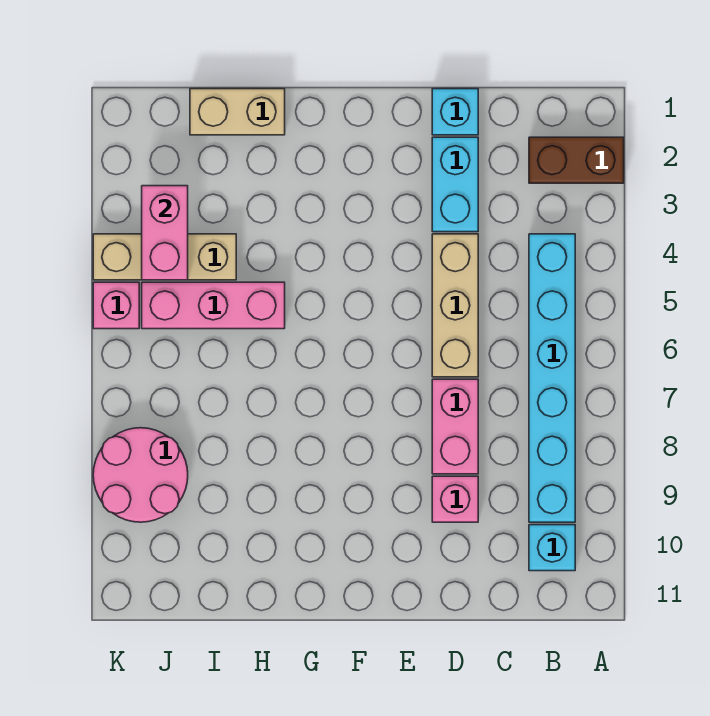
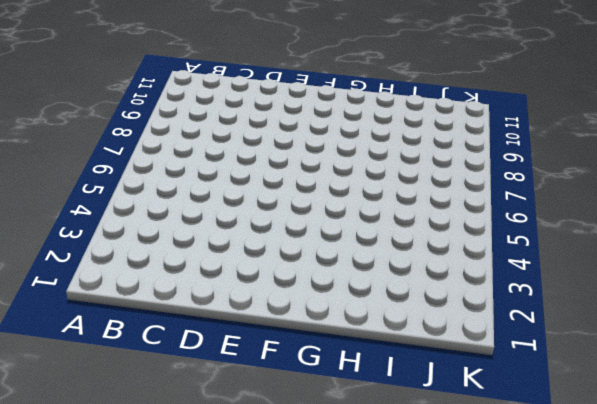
none -> brown brick A2:B2 level 1
none -> cyan brick B4:B9 level 1
none -> cyan brick B10 level 1

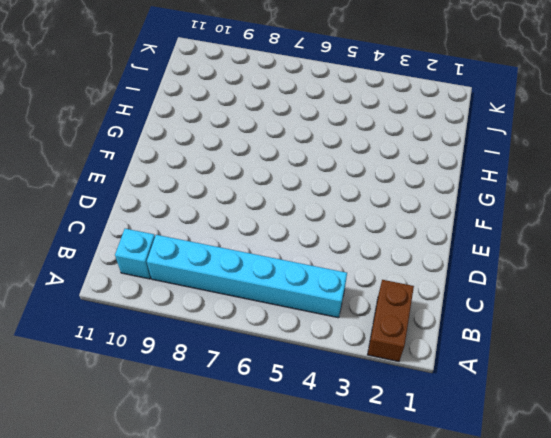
none -> cyan brick D1 level 1
none -> cyan brick D2:D3 level 1
none -> tan brick D4:D6 level 1

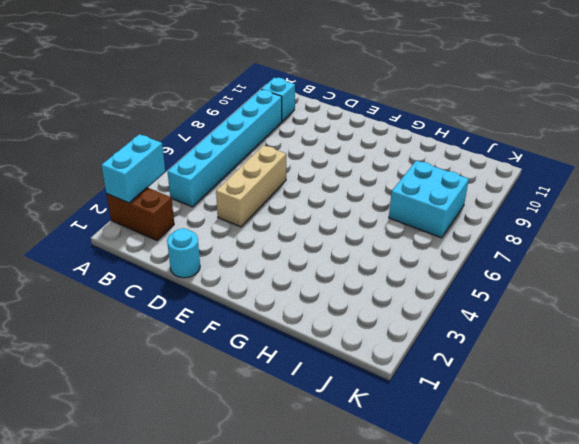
cyan brick A2:A3 level 2 -> cyan brick D2:D3 level 1
cyan round brick D1 level 1 -> cyan brick D1 level 1
cyan brick I7:J8 level 1 -> pink round brick J8:K9 level 1
none -> pink brick D7:D8 level 1
none -> pink brick D9 level 1
none -> tan brick H1:I1 level 1

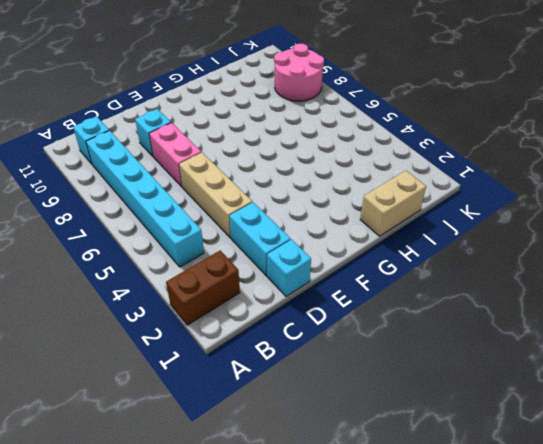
cyan brick D9 level 1 -> pink brick D9 level 1
none -> pink brick H5:J5 level 1
none -> tan brick I4:K4 level 1
none -> pink brick K5 level 1

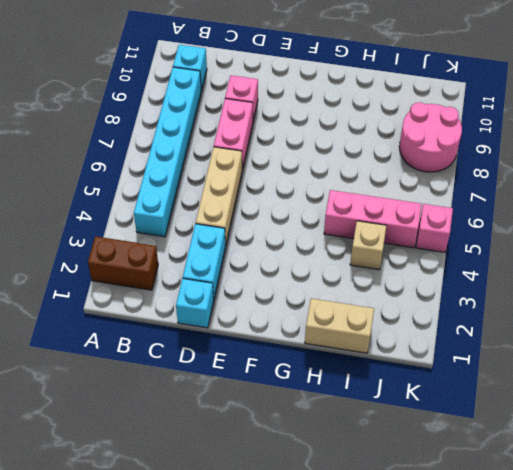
tan brick I4 level 1 -> tan brick I4:K4 level 1
none -> pink brick J3:J4 level 2

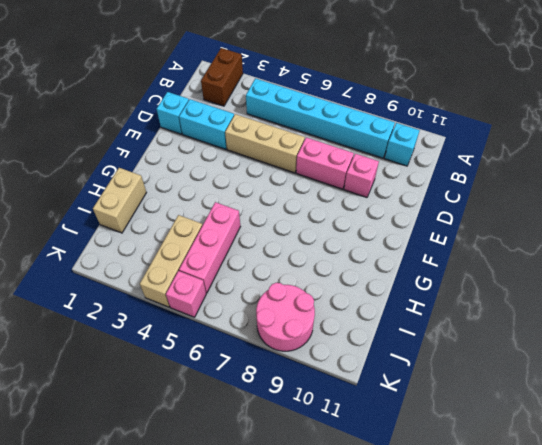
none -> pink brick J3:J4 level 2

